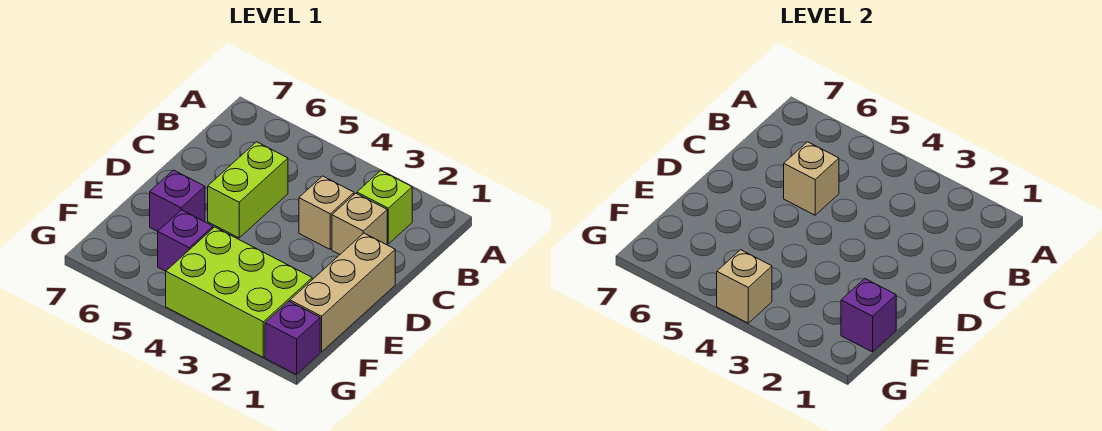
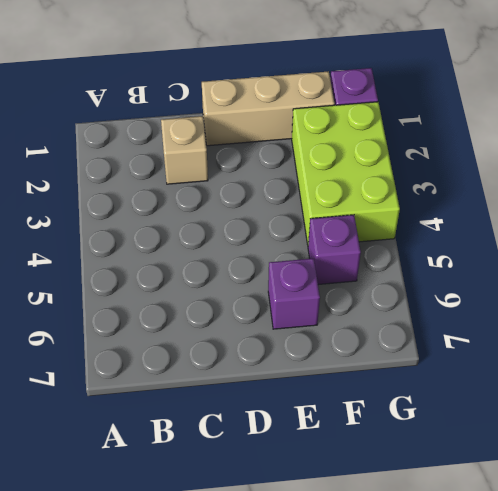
none -> lime brick B2 level 1
none -> tan brick C3 level 1
none -> lime brick C5:D5 level 1

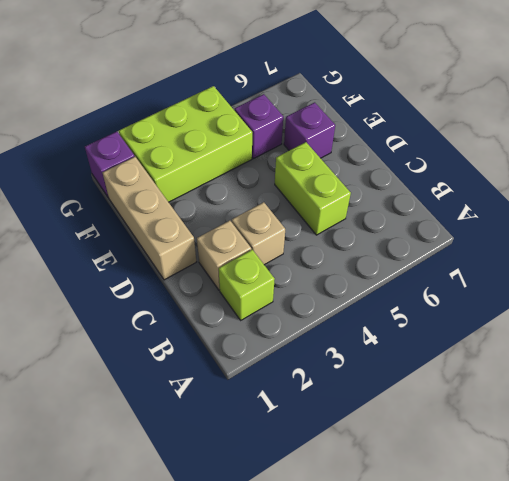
none -> tan brick C5 level 2
none -> purple brick F1 level 2
none -> tan brick G4 level 2

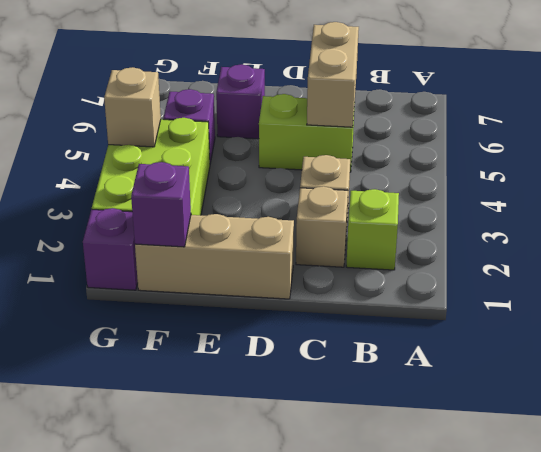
tan brick C5:C6 level 2 -> tan brick C5 level 2

